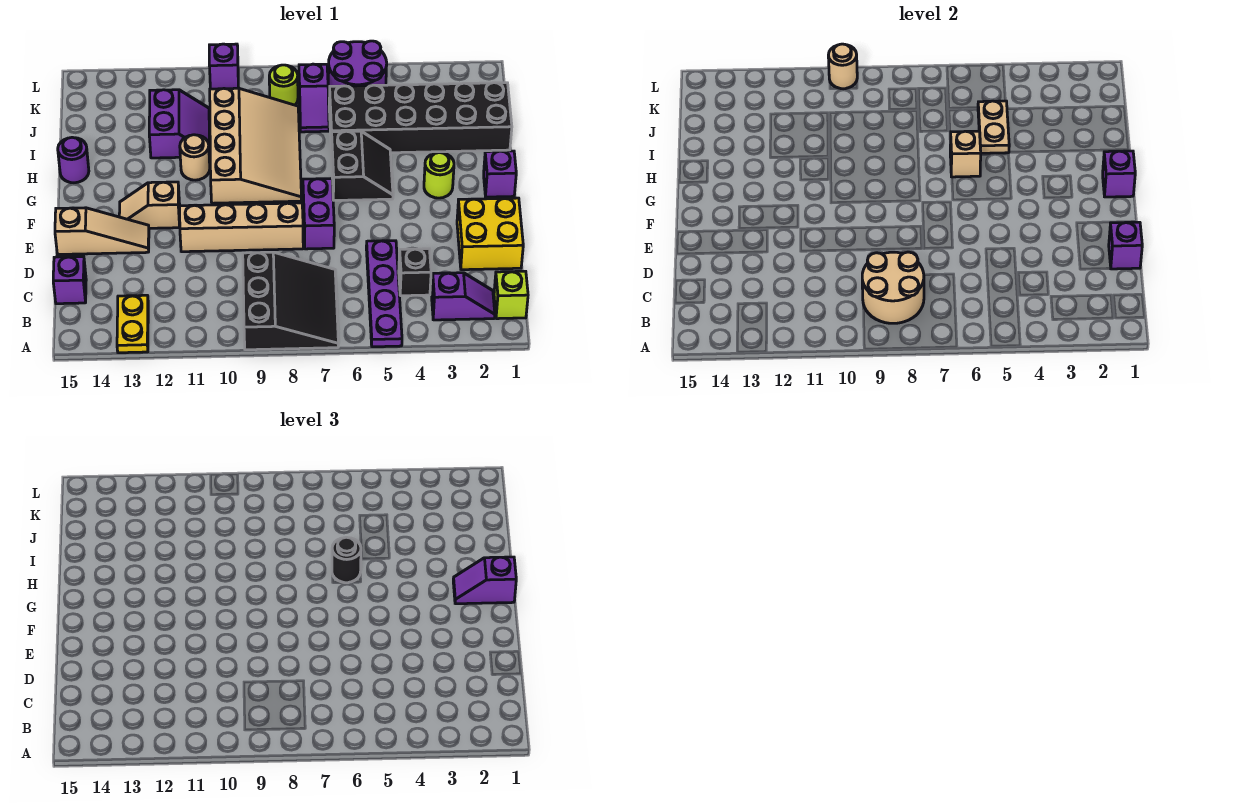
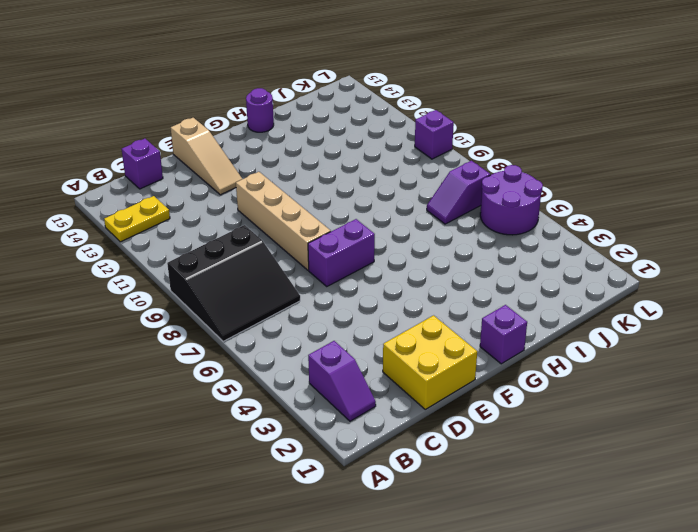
none -> purple plate A5:D5 level 1
none -> lime brick B1 level 1
none -> black brick C4 level 1
none -> tan slope F12:F13 level 1 top 12

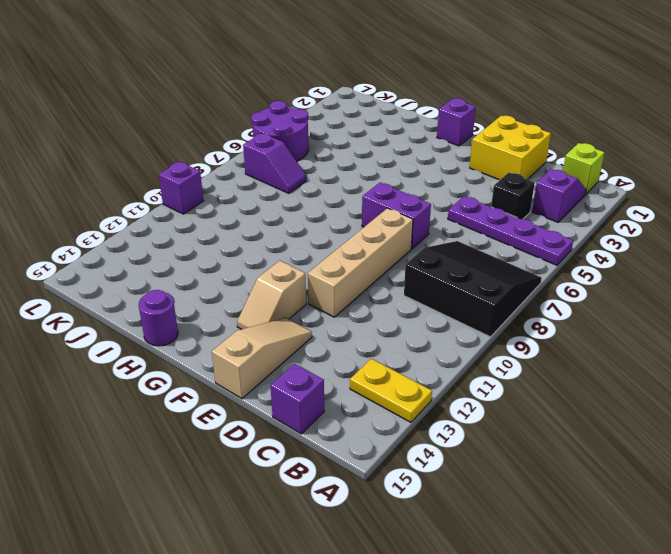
none -> lime round brick G3 level 1
none -> black slope G5:H6 level 1 top 6
none -> tan slope G8:J10 level 1 top 10
none -> tan round brick H11 level 1

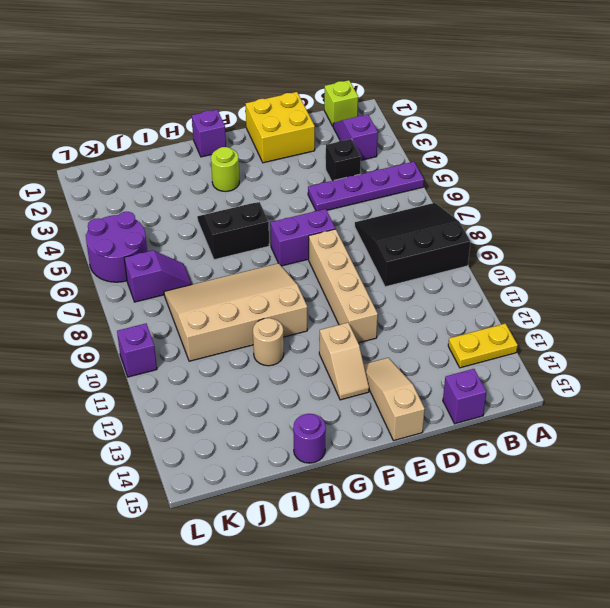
none -> black brick I1:J6 level 1
none -> purple slope I11:J12 level 1 top 12
none -> lime round brick K8 level 1
none -> tan round brick B8:C9 level 2

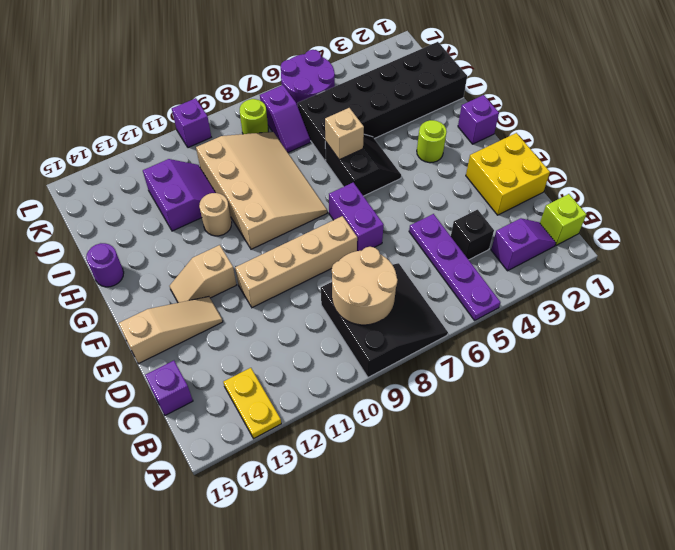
none -> purple brick D1 level 2
none -> purple brick G1 level 2
none -> tan plate I5:J5 level 2
none -> tan round brick L10 level 2

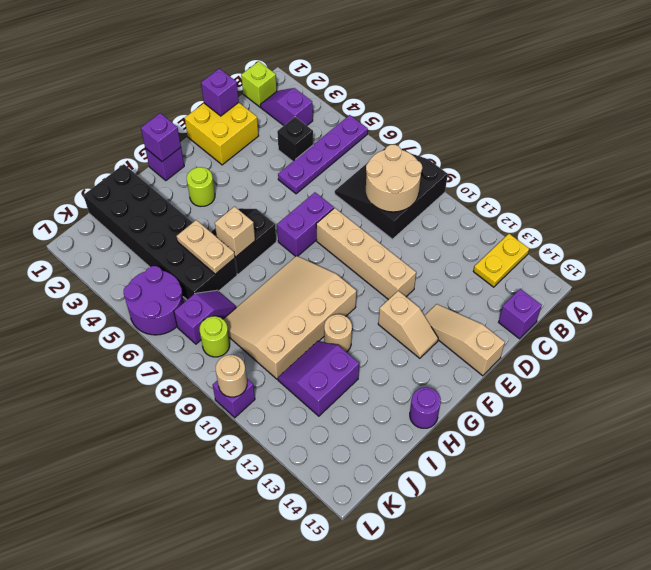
tan plate I5:I6 level 2 -> tan plate I5:J5 level 2
none -> purple slope G1:G2 level 3 top 1
none -> black round brick H6 level 3

